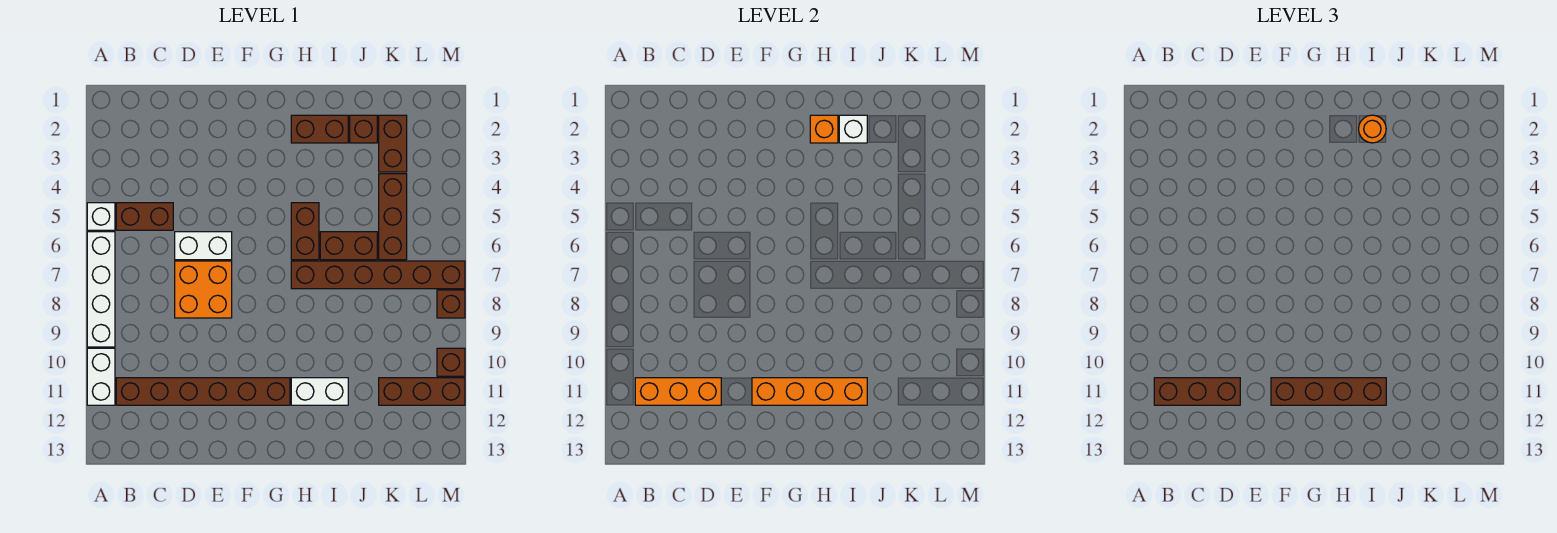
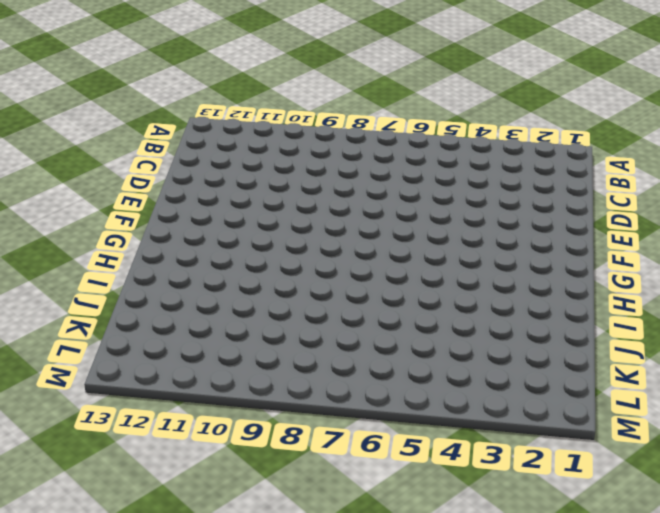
none -> white brick A5 level 1
none -> white brick A6:A9 level 1
none -> white brick A10:A11 level 1

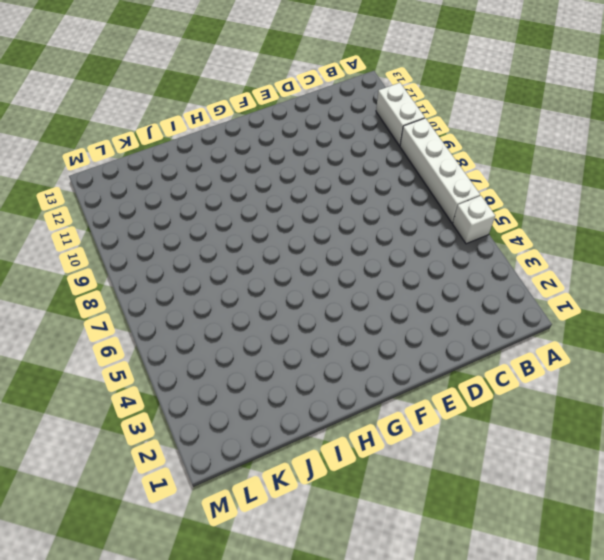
none -> brown brick B5:C5 level 1
none -> brown brick B11:G11 level 1
none -> white brick D6:E6 level 1

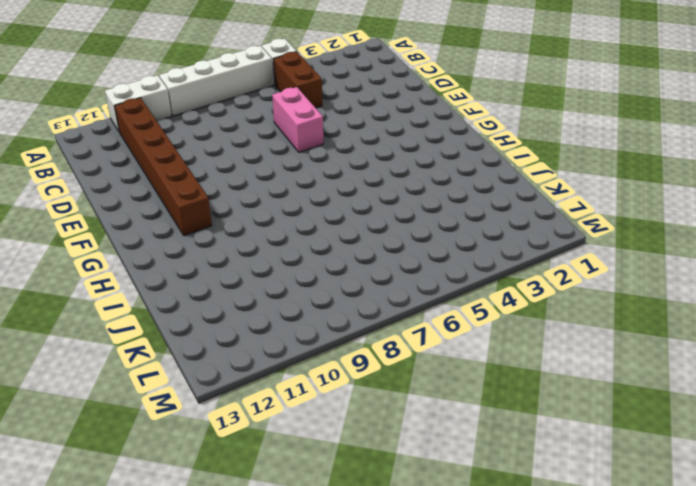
pink brick D6:E6 level 1 -> white brick D6:E6 level 1
none -> orange brick D7:E8 level 1
none -> brown brick H2:I2 level 1
none -> brown brick H5:H6 level 1

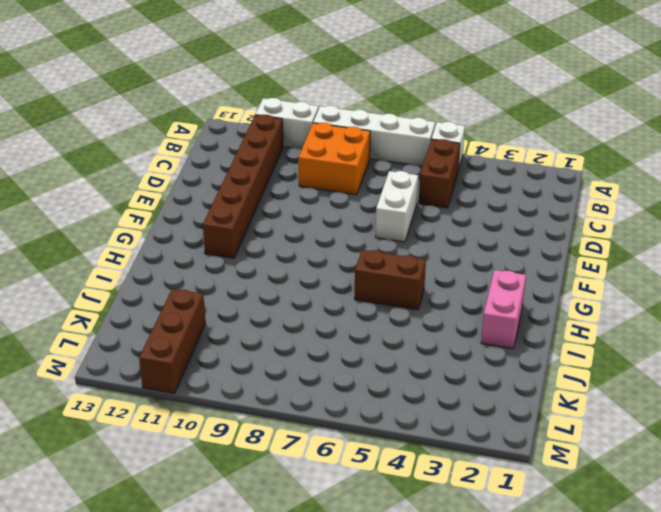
orange brick B8:C9 level 1 -> orange brick D7:E8 level 1
pink brick H2:I2 level 1 -> brown brick H2:I2 level 1
none -> brown brick H7:M7 level 1
none -> white brick H11:I11 level 1
none -> brown brick I6:J6 level 1

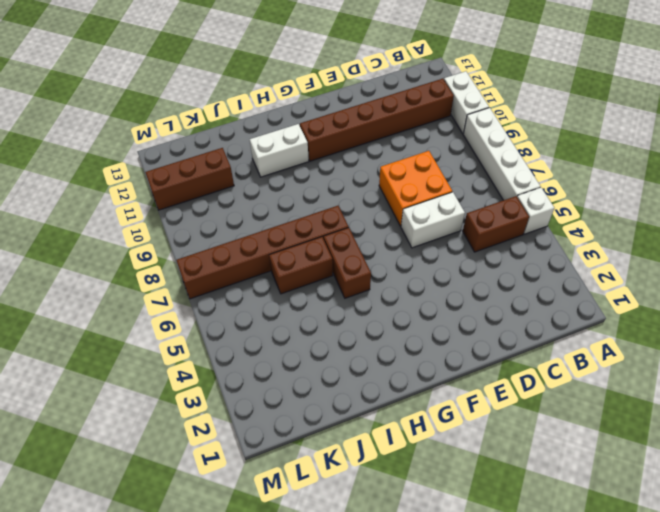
none -> brown brick H2:I2 level 1
none -> brown brick J2 level 1
none -> brown brick K2:K3 level 1

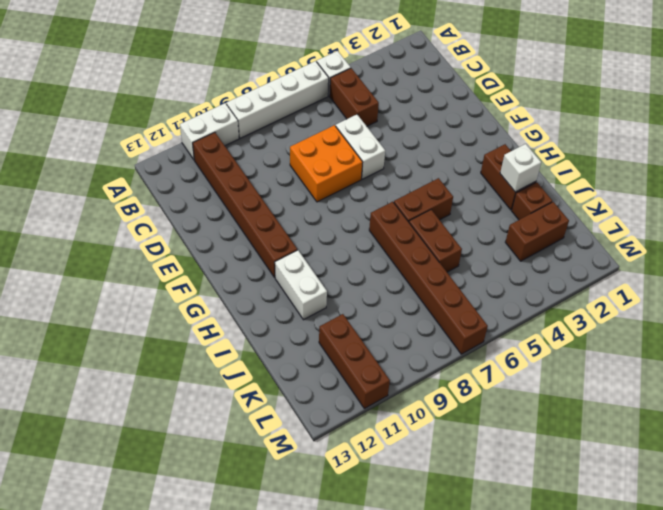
none -> brown brick K4:K6 level 1
none -> brown brick M8 level 1
none -> brown brick M10 level 1

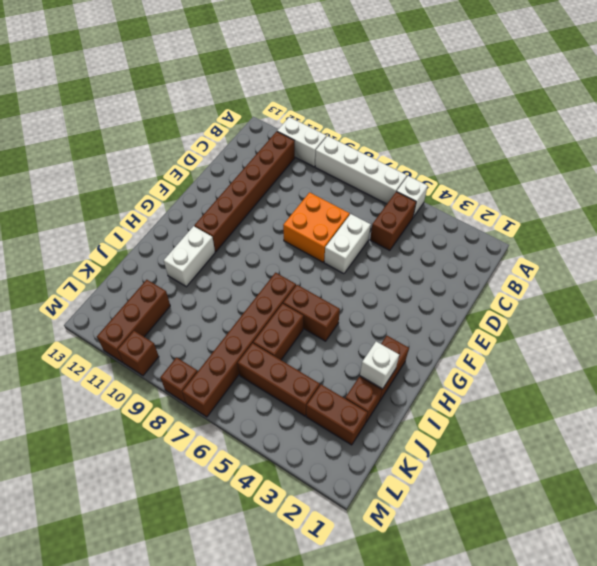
none -> orange brick B11:D11 level 2
none -> orange brick F11:I11 level 2
none -> orange brick H2 level 2

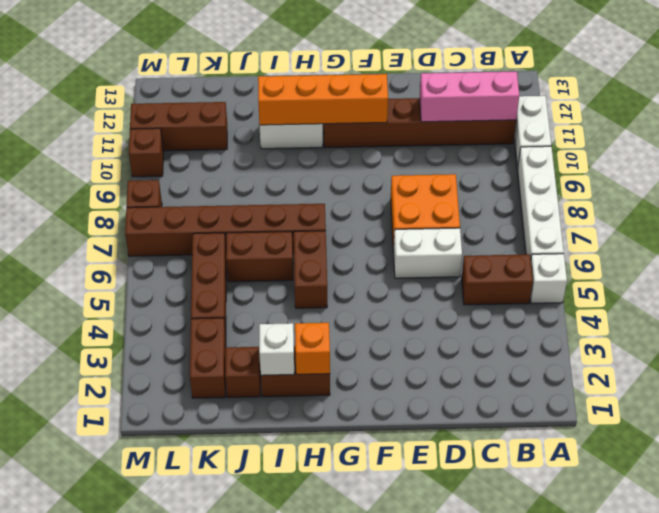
pink brick B11:D11 level 2 -> orange brick B11:D11 level 2
none -> brown brick B11:D11 level 3
none -> brown brick F11:I11 level 3
none -> orange round brick I2 level 3

